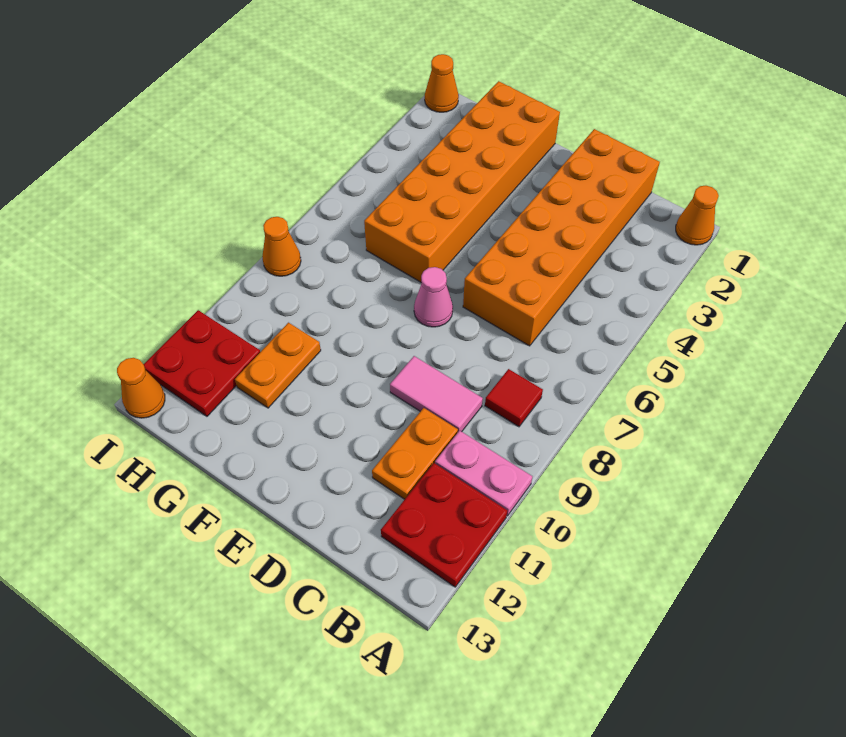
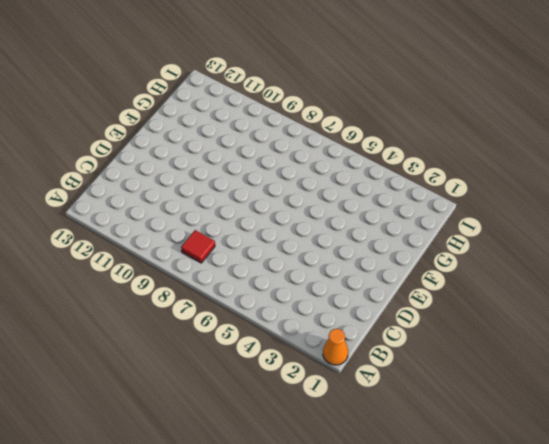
none -> pink plate A10:B10 level 1
none -> red plate A11:B12 level 1
none -> orange brick C1:D6 level 1

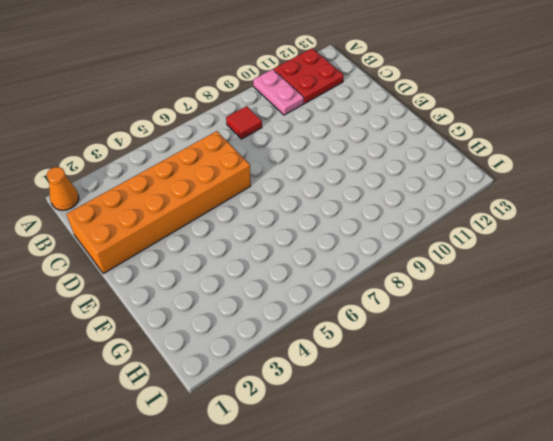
none -> pink tile C9:D9 level 1
none -> orange plate C10:C11 level 1
none -> pink cone E7 level 1

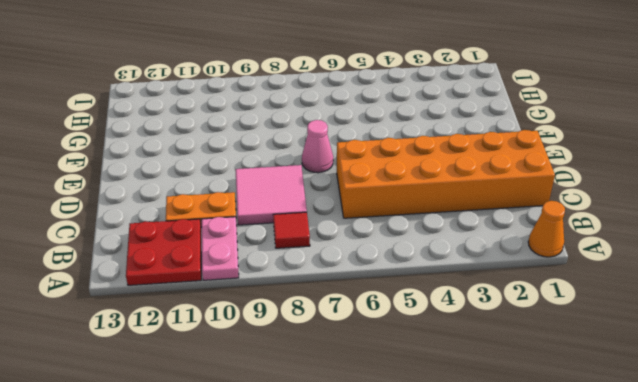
pink tile C8:D9 level 1 -> pink tile C9:D9 level 1
none -> orange brick F1:G6 level 1
none -> orange plate G10:G11 level 1
none -> red plate H11:I12 level 1

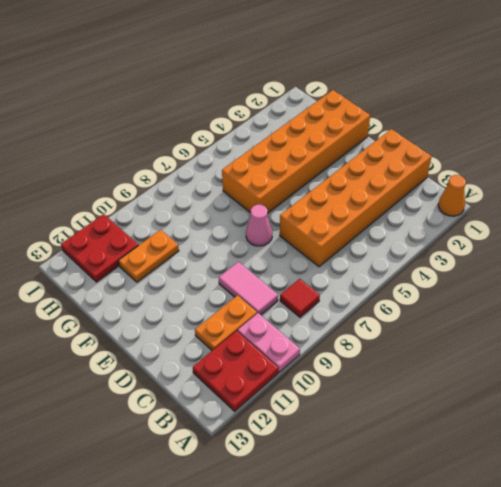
none -> orange cone I1 level 1
none -> orange cone I8 level 1
none -> orange cone I13 level 1

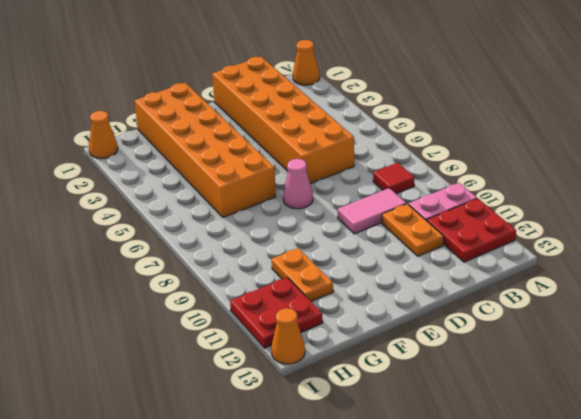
none -> orange cone I8 level 1

